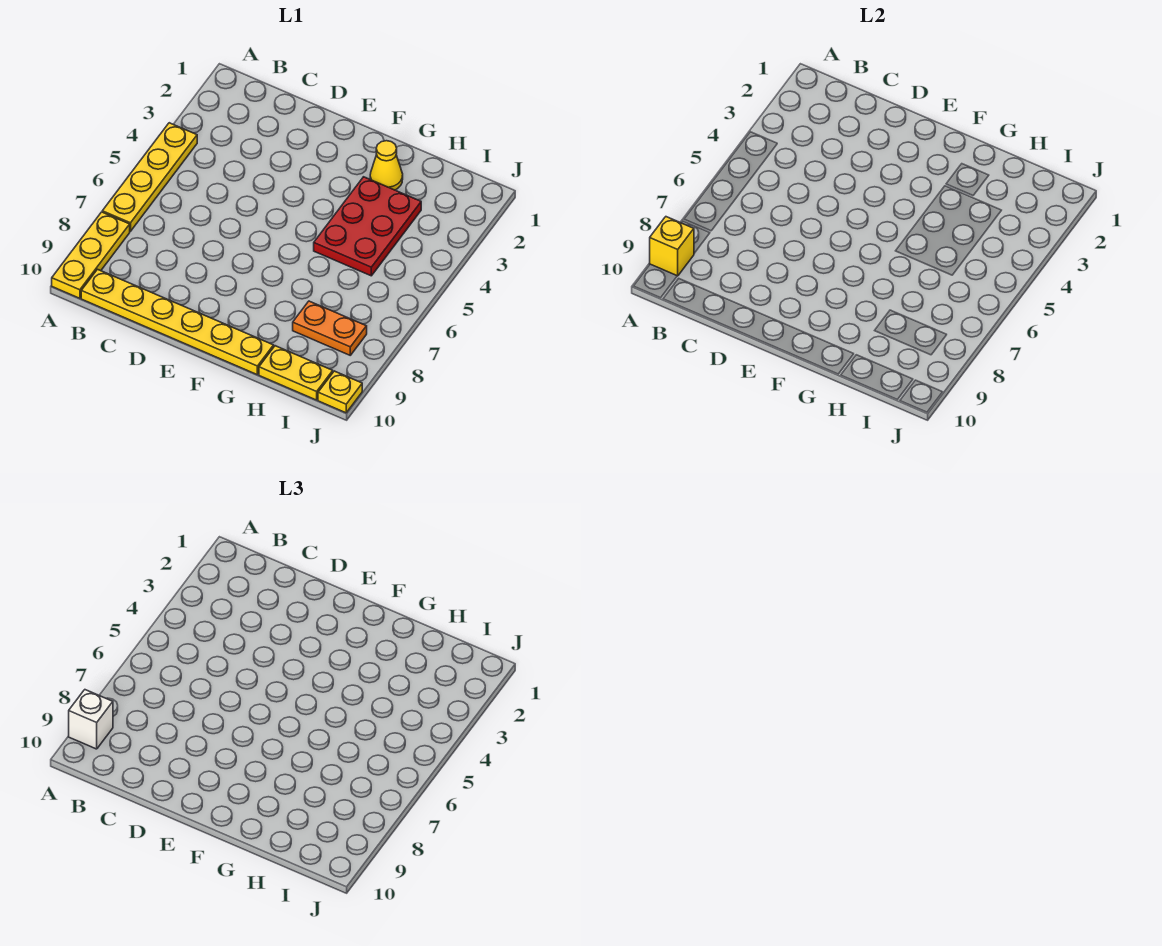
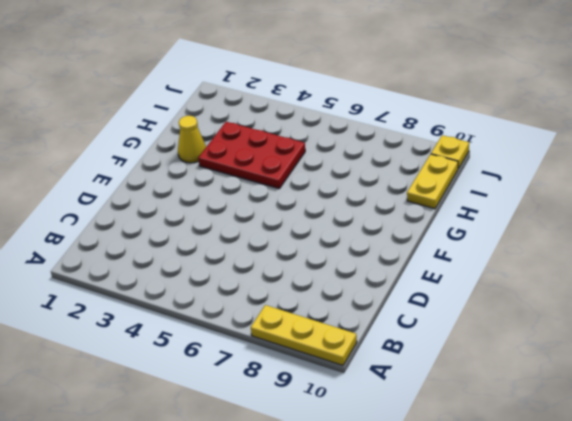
none -> yellow plate A4:A7 level 1
none -> yellow plate B10:G10 level 1

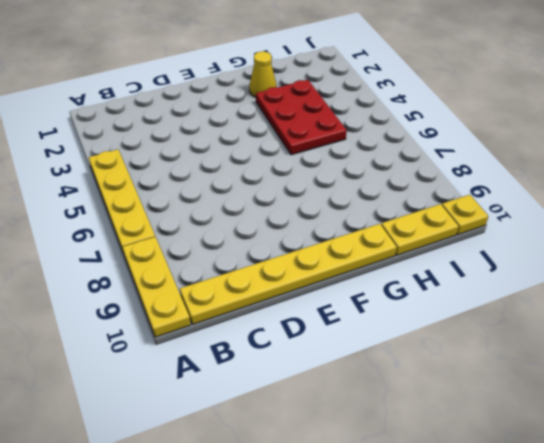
none -> orange plate H8:I8 level 1
none -> yellow brick A9 level 2

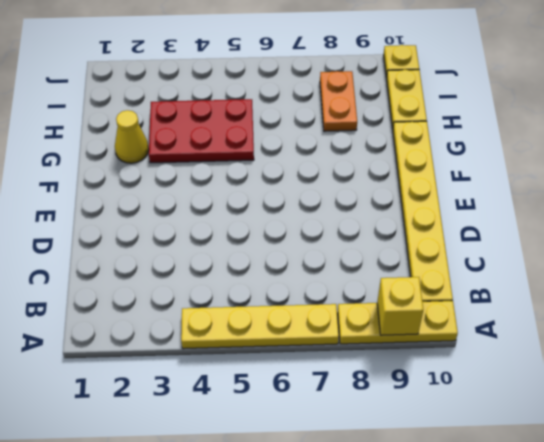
none -> white brick A9 level 3

